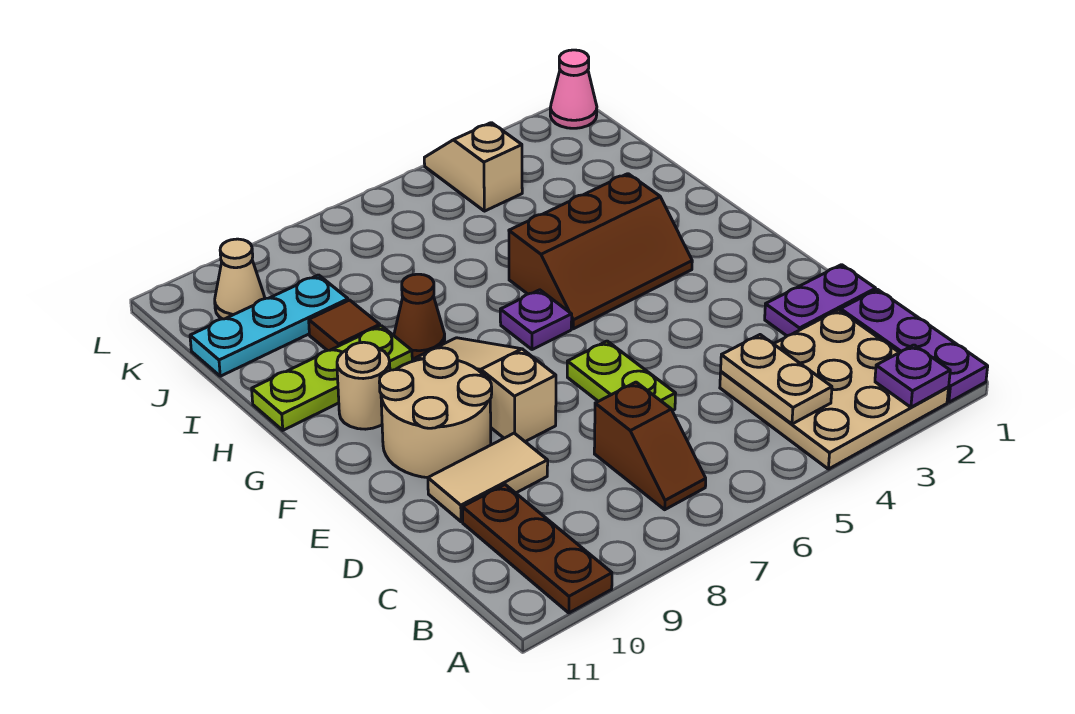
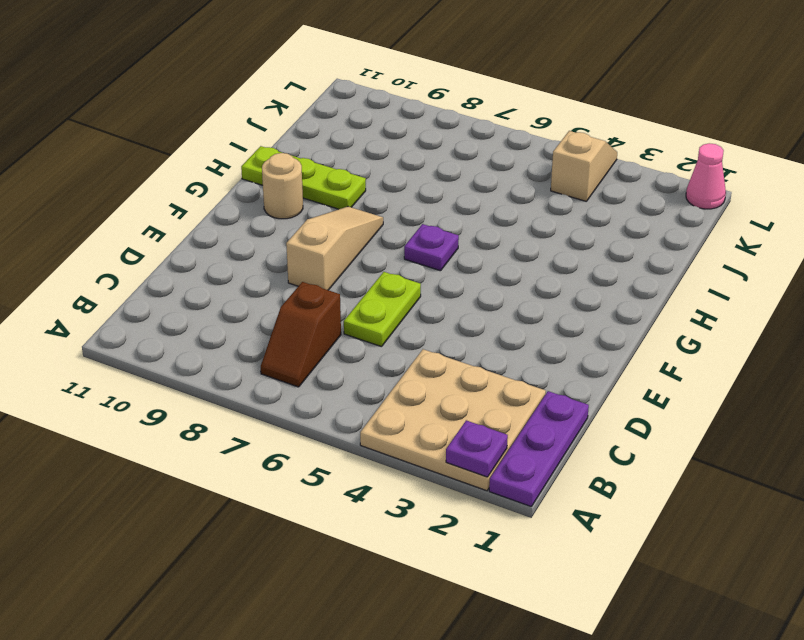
none -> brown plate A10:C10 level 1
none -> purple plate D1:D2 level 1
none -> tan tile D9:D10 level 1

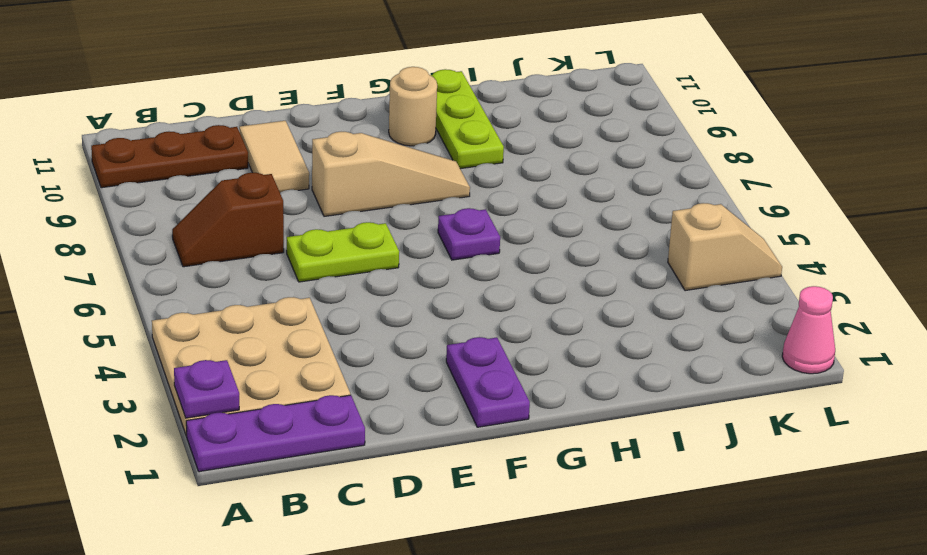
purple plate F1:F2 level 1 -> purple plate D1:D2 level 1
none -> tan round brick E9:F10 level 1
none -> brown slope G3:H5 level 1 top H
none -> brown cone H8 level 1

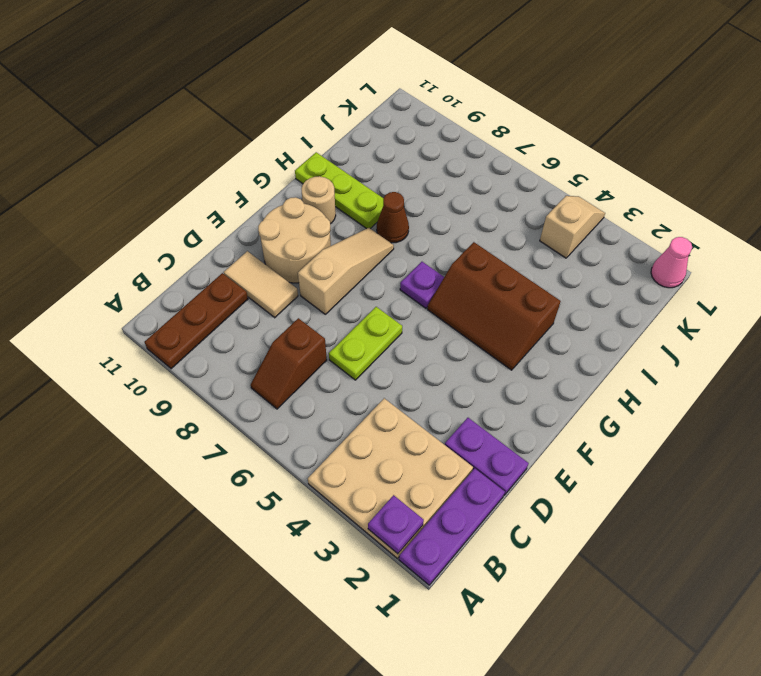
none -> brown tile I9 level 1
none -> cyan plate J9:J11 level 1
none -> tan cone K10 level 1

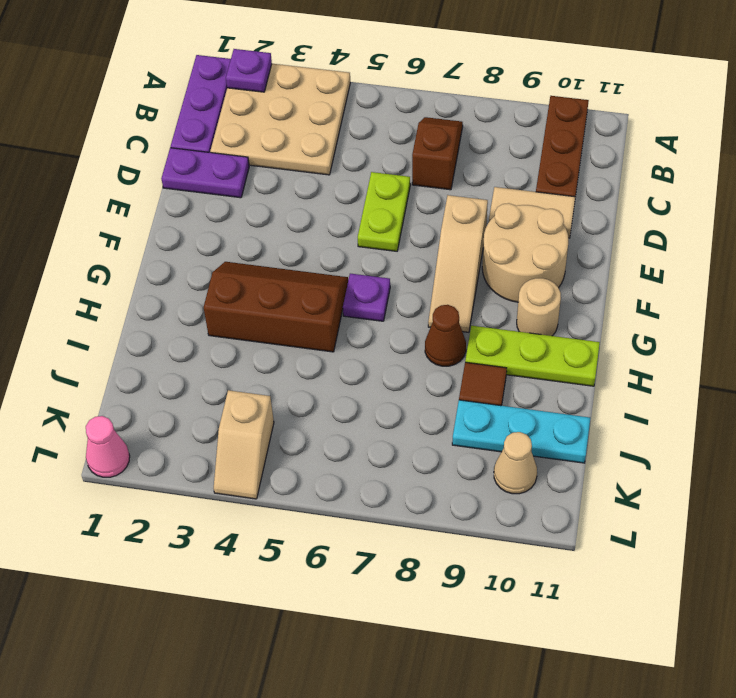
none -> tan plate B4:C4 level 2

